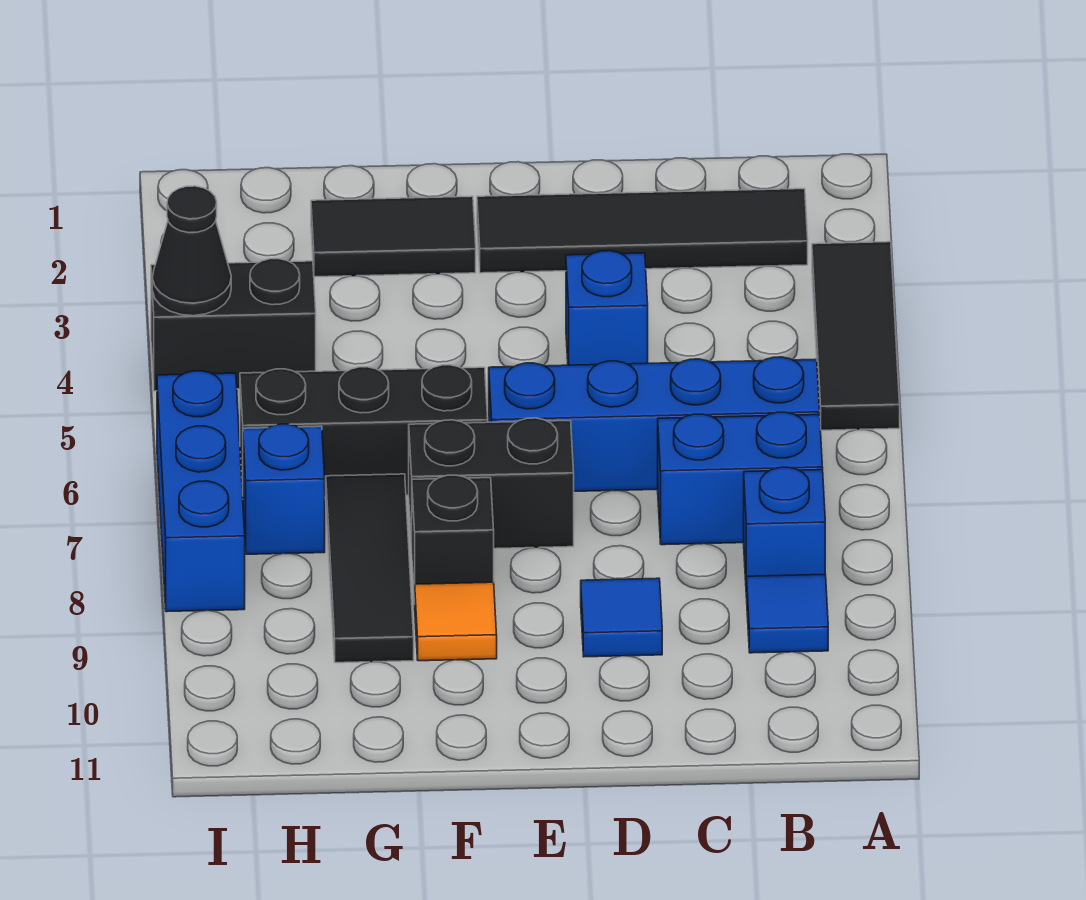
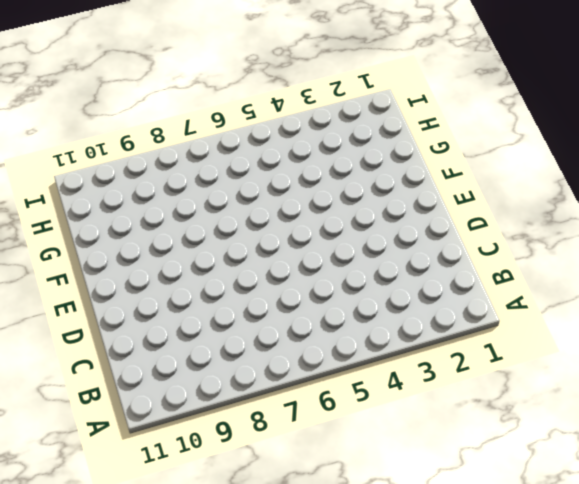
none -> black tile A3:A5 level 1
none -> black tile B2:E2 level 1
none -> blue brick B6:E6 level 1

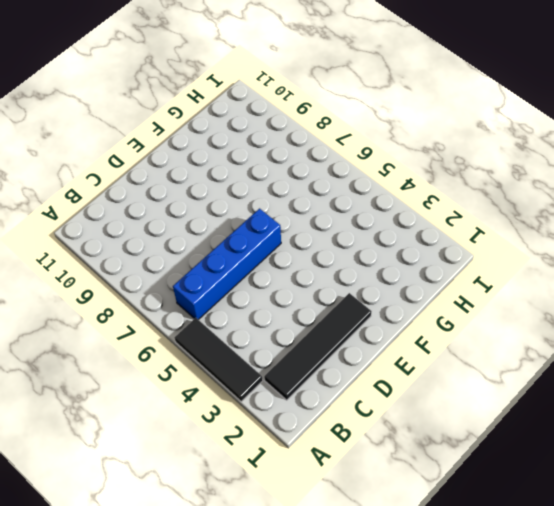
none -> blue brick B7:C7 level 1
none -> blue brick B8 level 1
none -> blue tile B9 level 1

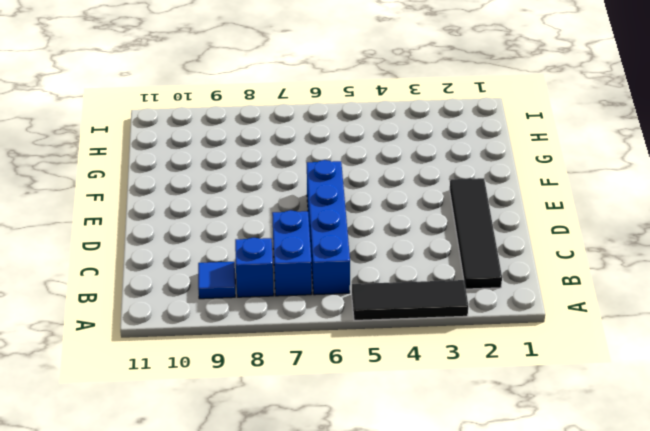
none -> blue brick D4 level 1
none -> blue tile D9 level 1
none -> black brick E7:F7 level 1

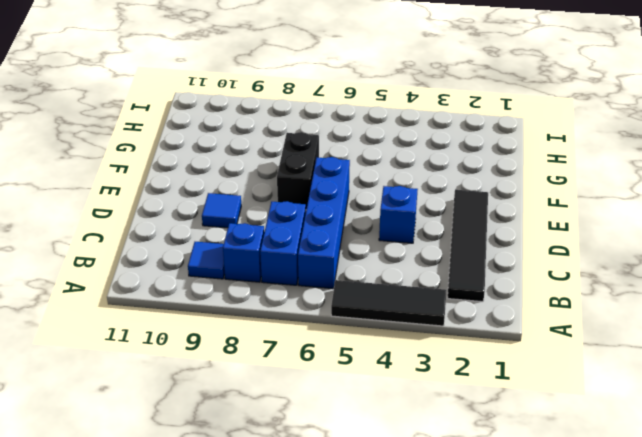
none -> black tile F2:G2 level 1
none -> black brick F6:H6 level 1
none -> black brick F8 level 1

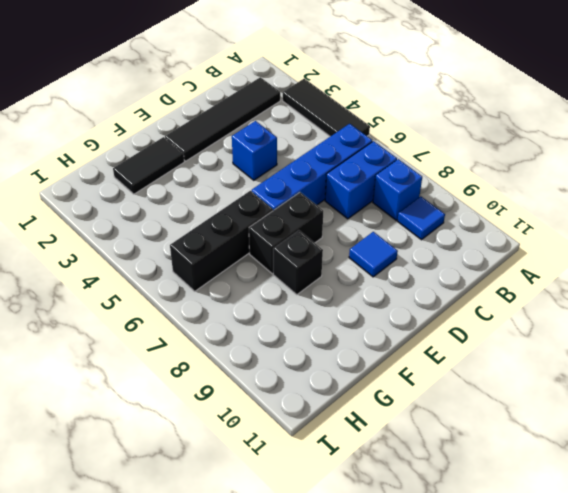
none -> orange tile F9 level 1
none -> black tile G7:G9 level 1
none -> black brick H4:I4 level 1

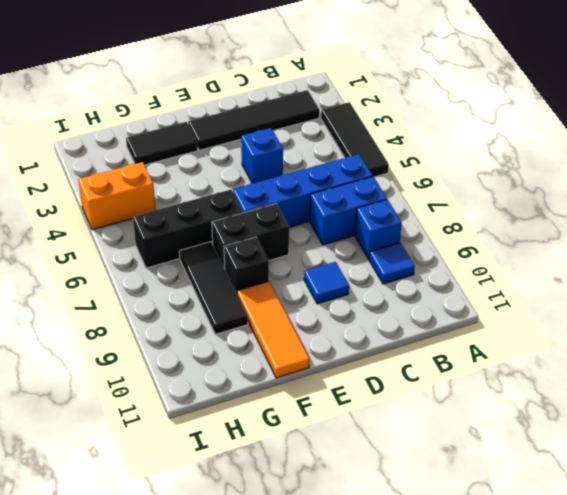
orange tile F9:F11 level 1 -> orange tile F9 level 1
orange brick H4:I4 level 1 -> black brick H4:I4 level 1
none -> blue brick H7 level 1
none -> blue brick I6:I8 level 1
none -> black cone I4 level 2

